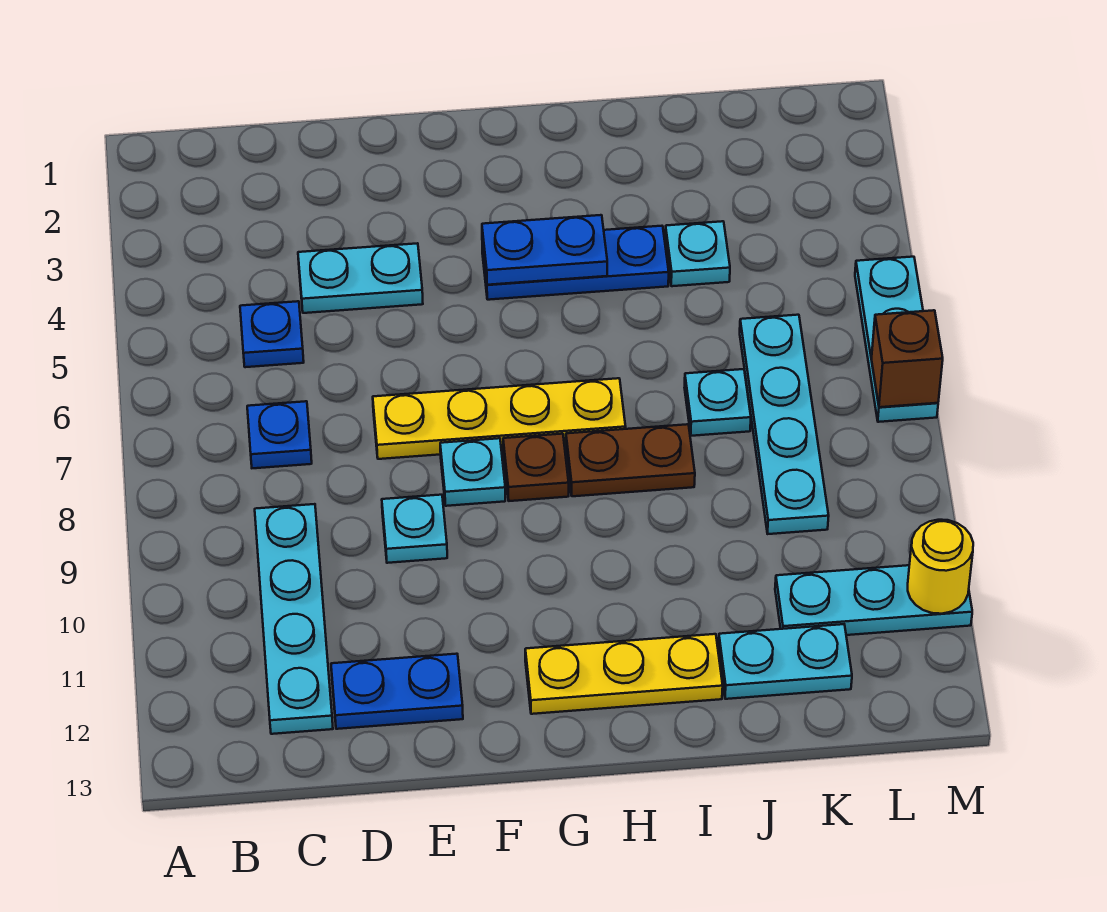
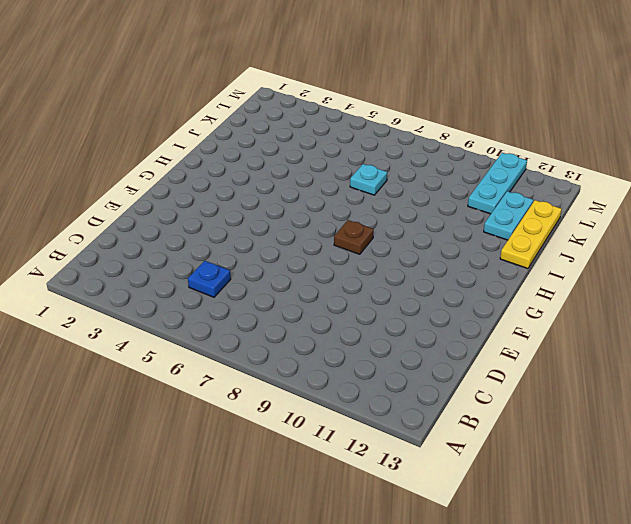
yellow plate I13:K13 level 1 -> yellow plate G12:I12 level 1
none -> blue plate C7 level 1
none -> cyan plate C9:C12 level 1
none -> cyan plate D4:E4 level 1

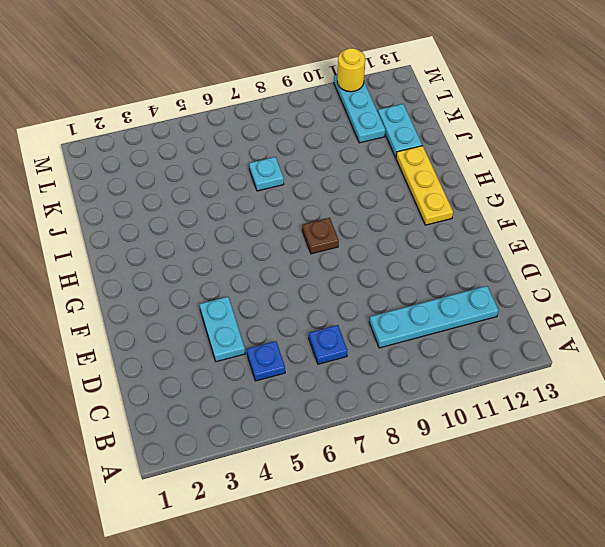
none -> blue plate D12:E12 level 1
none -> yellow plate E7:H7 level 1
none -> cyan plate E9 level 1

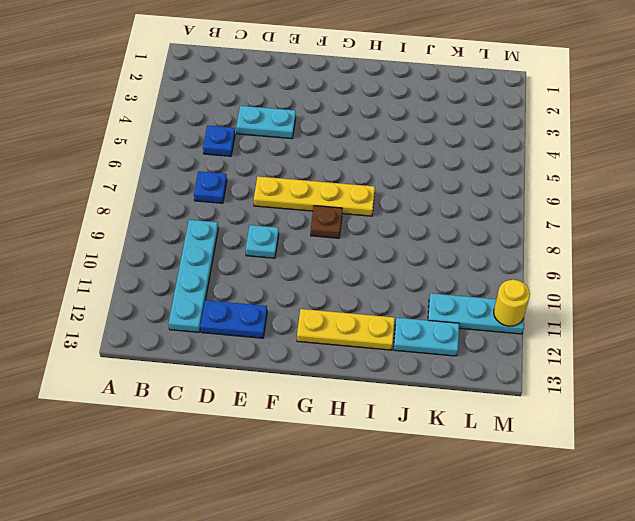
none -> cyan plate F8 level 1
none -> blue plate G4:I4 level 1
none -> brown plate H8:I8 level 1

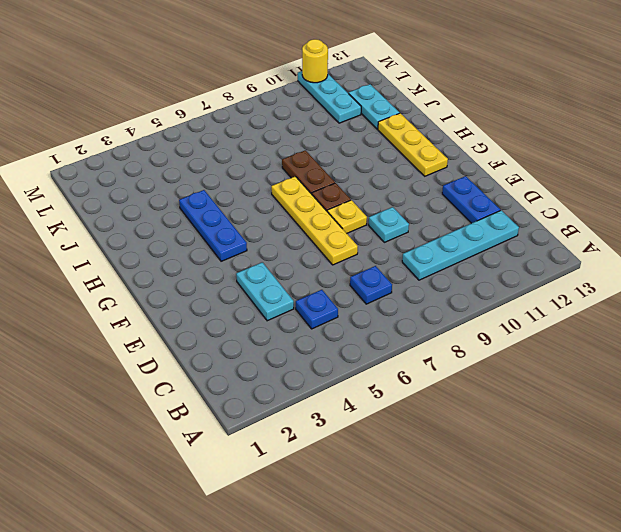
yellow plate F8 level 1 -> cyan plate F8 level 1
none -> cyan plate J4 level 1
none -> cyan plate J7 level 1
none -> cyan plate K6:K9 level 1

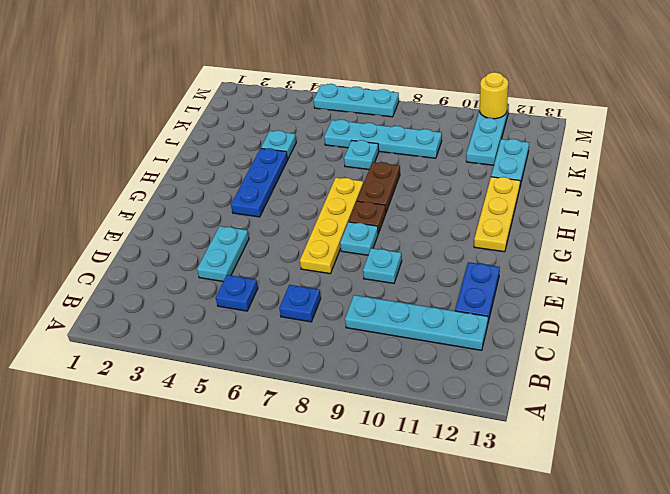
none -> blue plate G4:H4 level 2
none -> brown brick M7 level 2

